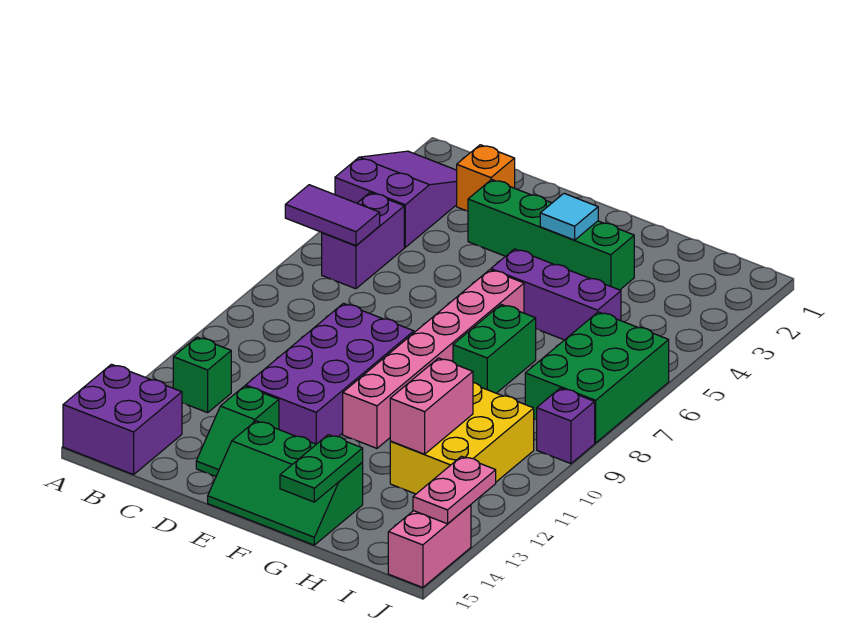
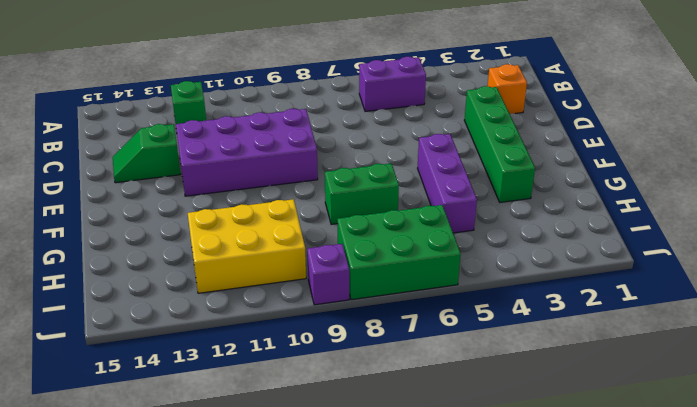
none -> purple slope A2:B4 level 1 top 4
none -> purple brick A14:B15 level 1
none -> green slope E14:G15 level 1 top 14

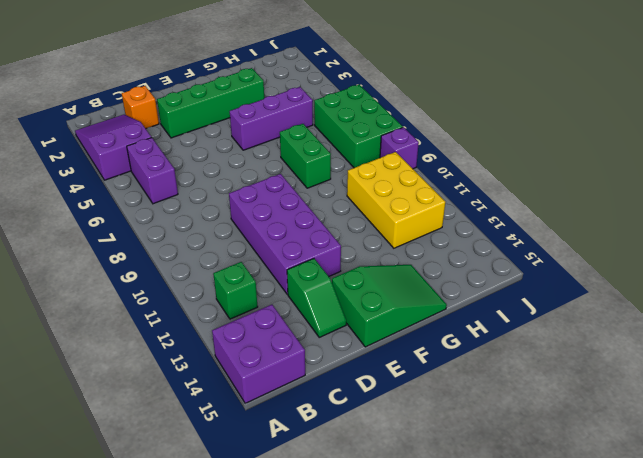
green slope E14:G15 level 1 top E -> green slope E14:G15 level 1 top 14
none -> pink brick F6:F11 level 1
none -> pink brick J14:J15 level 1
none -> purple tile A6:B6 level 2

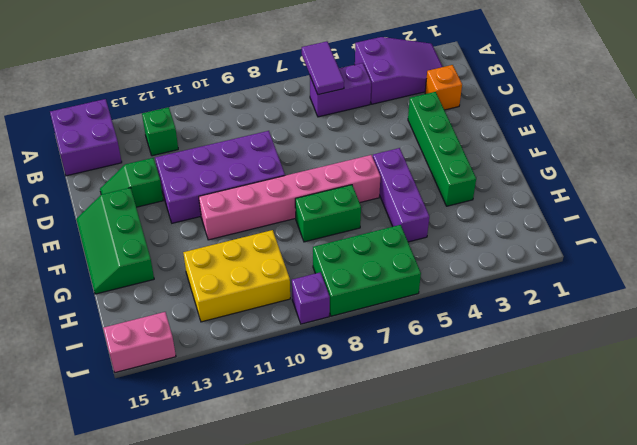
none -> cyan tile F3 level 2
none -> green plate G14:G15 level 2
none -> pink brick H11:H12 level 2

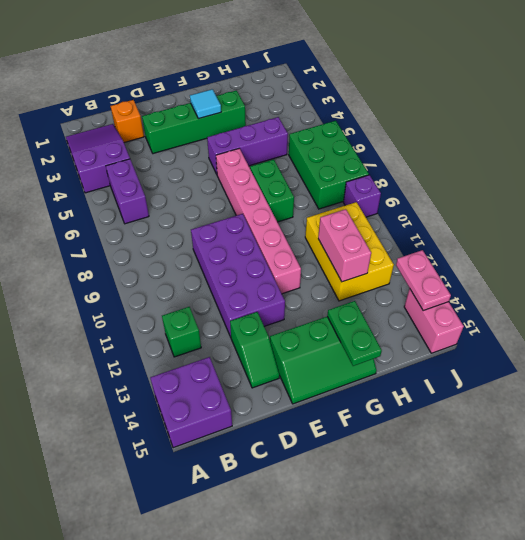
none -> purple tile A6:B6 level 2

